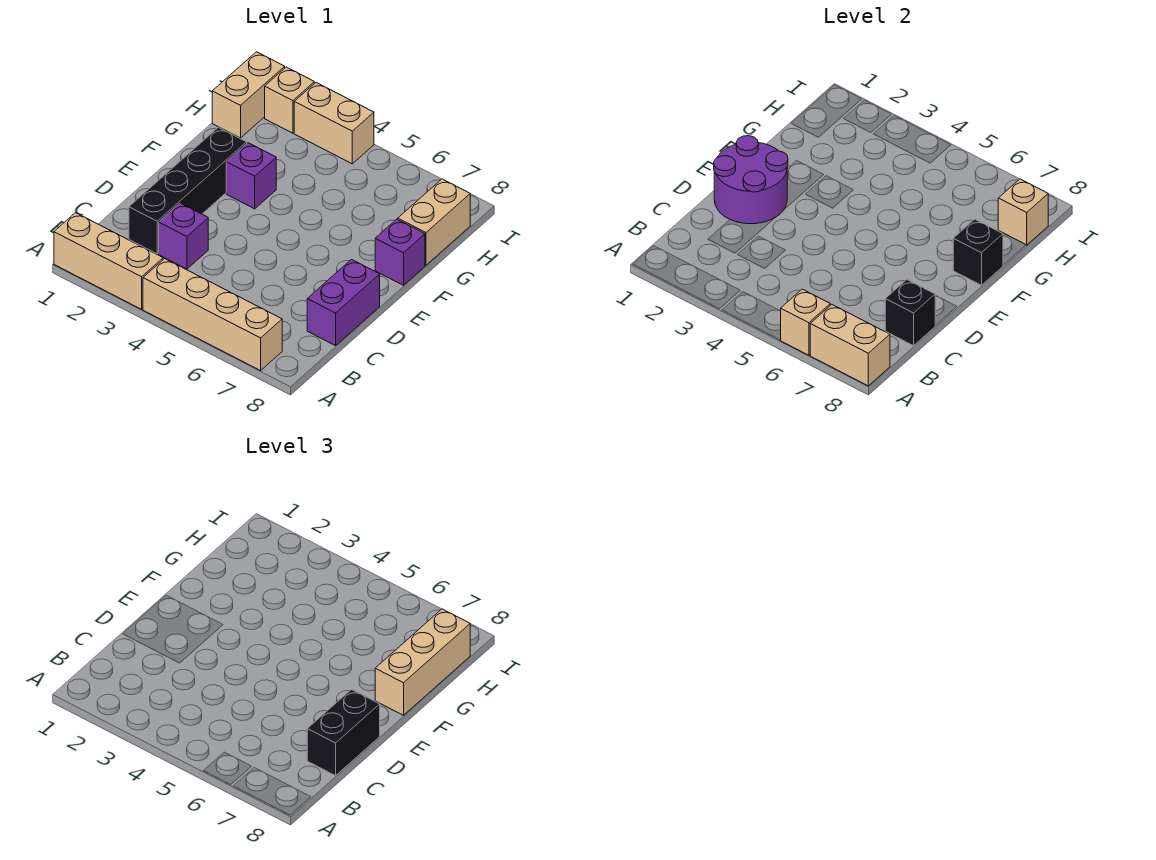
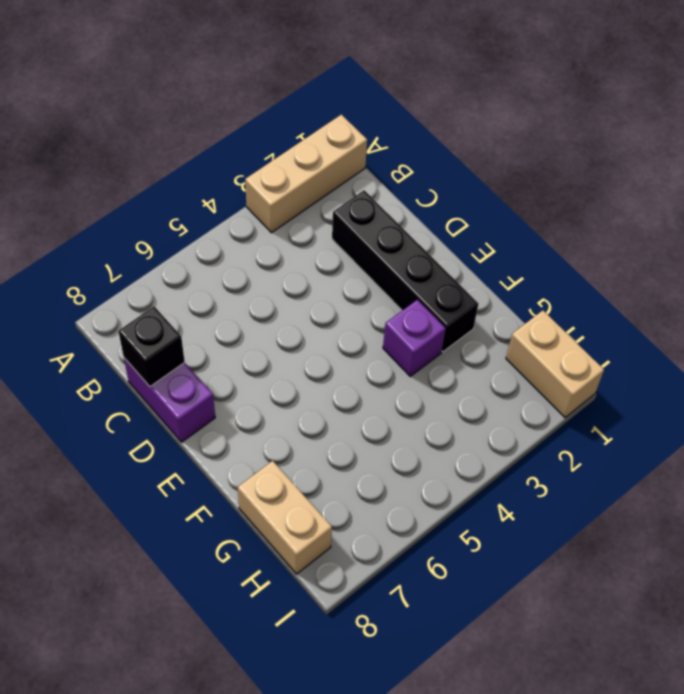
none -> tan brick A4:A7 level 1
none -> purple brick C3 level 1
none -> purple brick F8 level 1

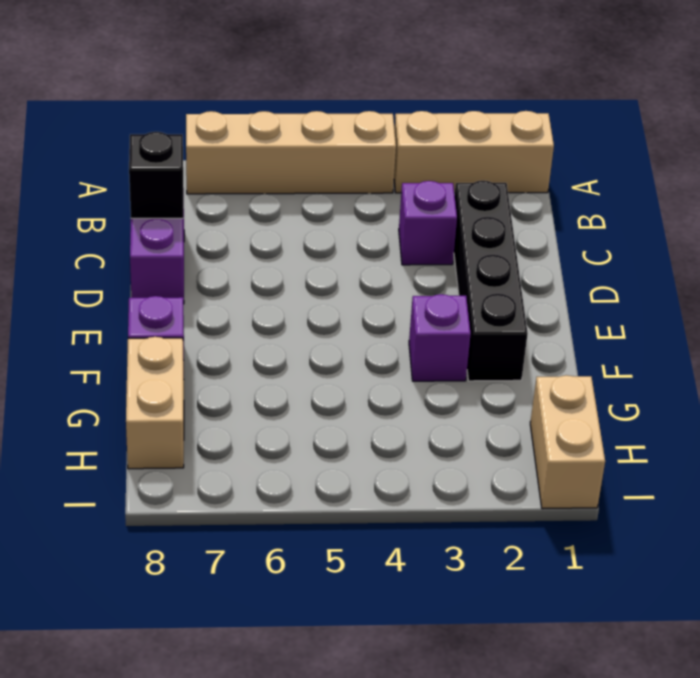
none -> tan brick I2 level 1
none -> tan brick I3:I4 level 1
none -> tan brick A6 level 2

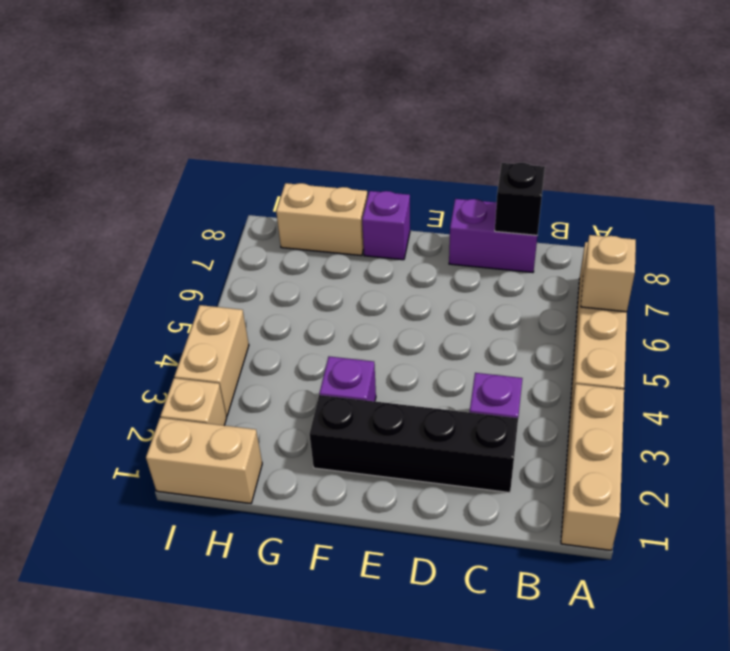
none -> tan brick A7:A8 level 2
none -> purple round brick D1:E2 level 2
none -> black brick F8 level 2

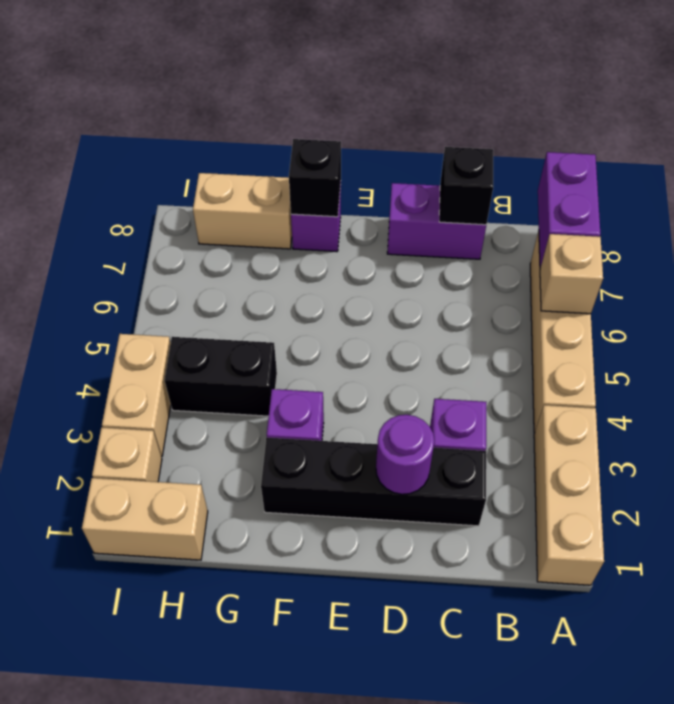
purple brick A7:A8 level 2 -> tan brick A7:A8 level 2
purple round brick D2 level 2 -> purple round brick D1:E2 level 2
black brick G4:H4 level 1 -> black brick C8:D8 level 3
none -> tan brick H8 level 2
none -> tan brick F8:H8 level 3

